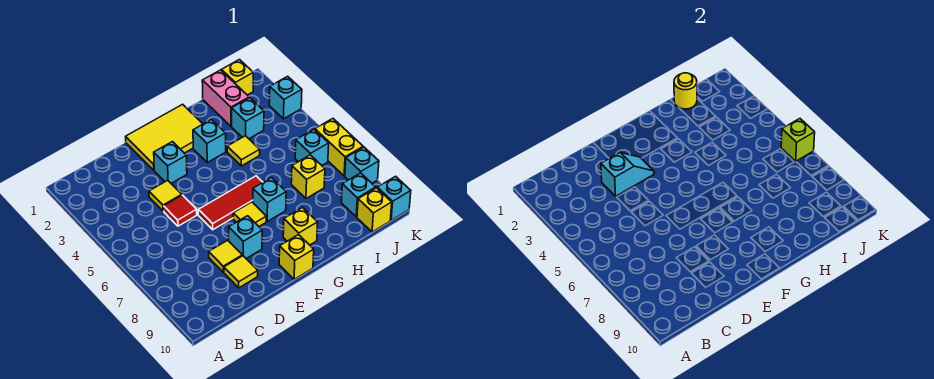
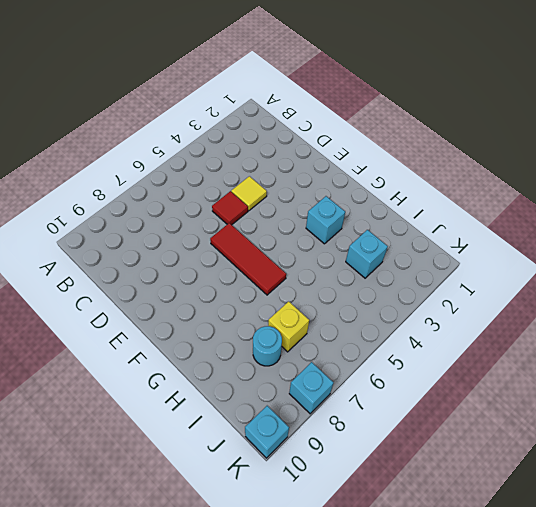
cyan round brick I8 level 1 -> none
none -> yellow tile D8 level 1
none -> yellow tile D9 level 1
none -> yellow tile E1:G2 level 1

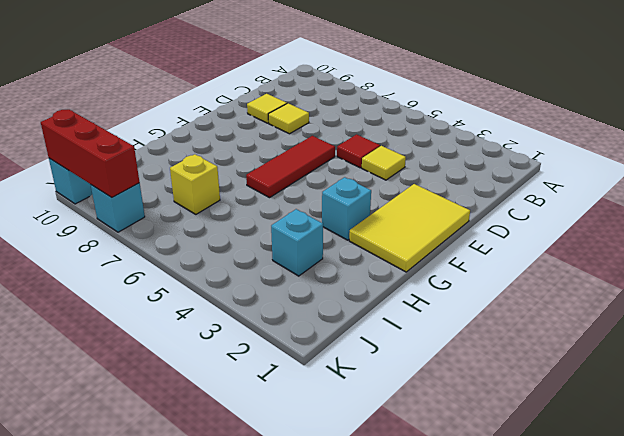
red brick K8:K10 level 2 -> none
none -> cyan brick E3 level 1
none -> cyan brick E8 level 1
none -> yellow tile F7 level 1

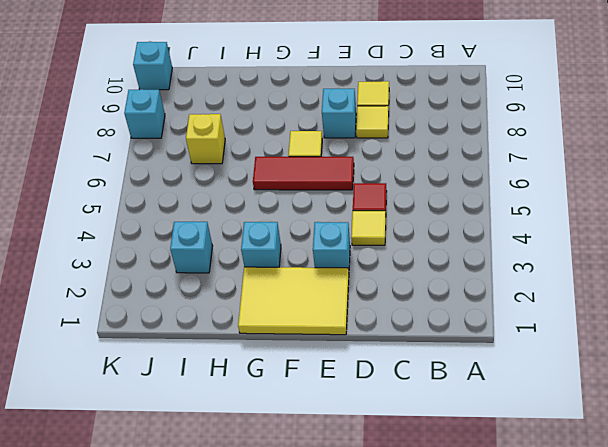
none -> yellow brick F10 level 1
none -> cyan brick G7 level 1
none -> yellow brick G9 level 1

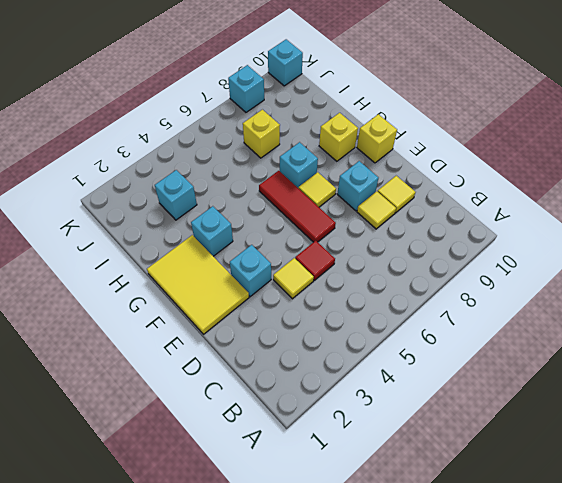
none -> yellow tile H4 level 1
none -> pink brick I1:I2 level 1
none -> yellow brick J1 level 1

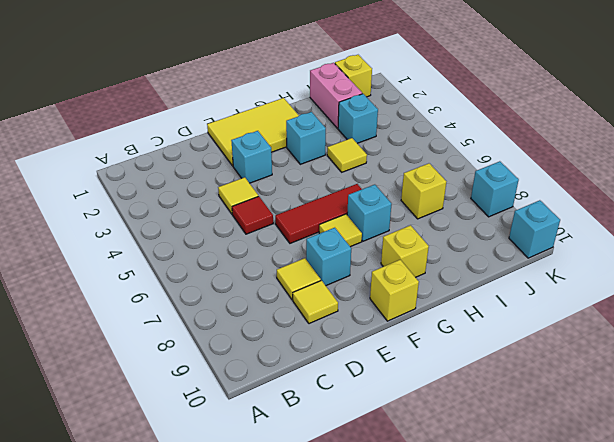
none -> cyan brick J6 level 1
none -> cyan brick J9 level 1
none -> yellow brick J10 level 1

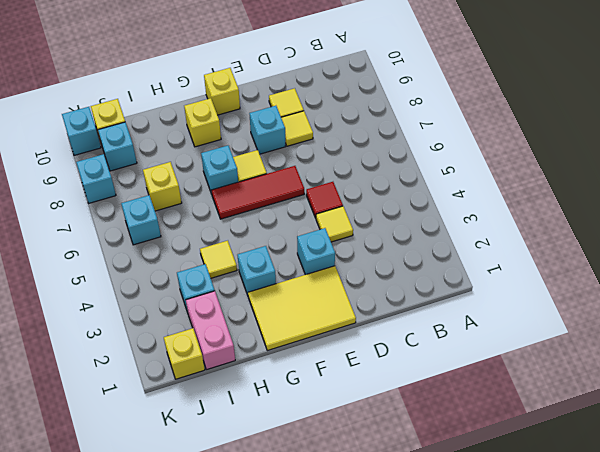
none -> cyan brick K3 level 1
none -> yellow brick K6:K7 level 1
none -> cyan slope D3:E3 level 2 top D

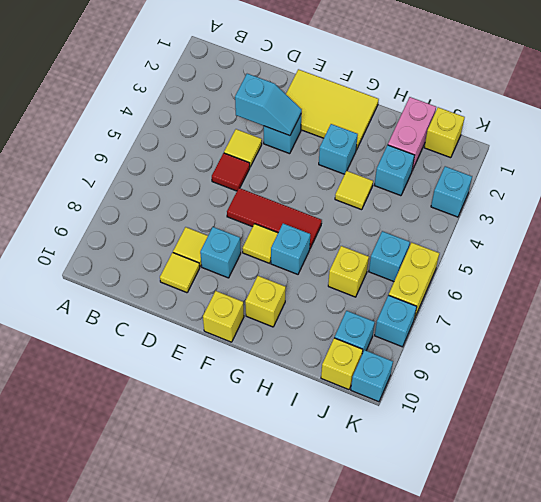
none -> yellow round brick I1 level 2
none -> lime brick K6 level 2

